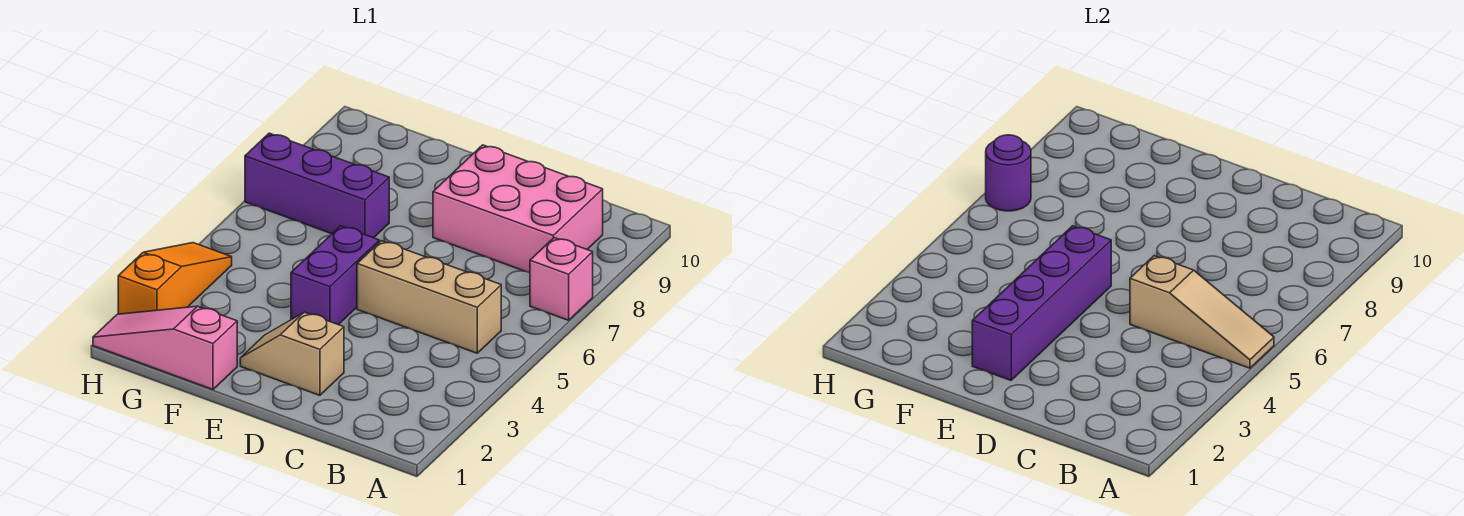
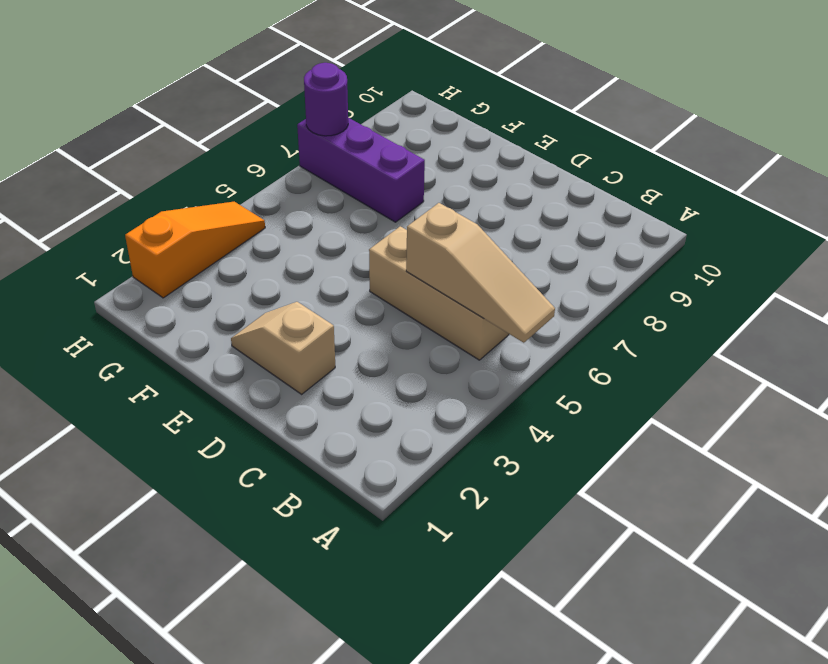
none -> pink brick A7 level 1
none -> pink brick B8:D9 level 1

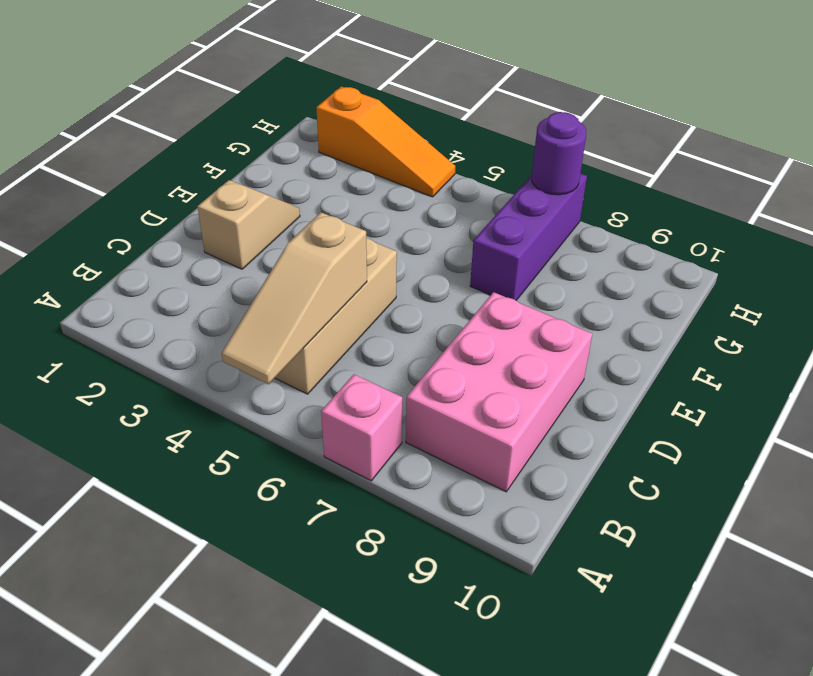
none -> purple brick E4:E5 level 1
none -> pink slope F1:H1 level 1 top F

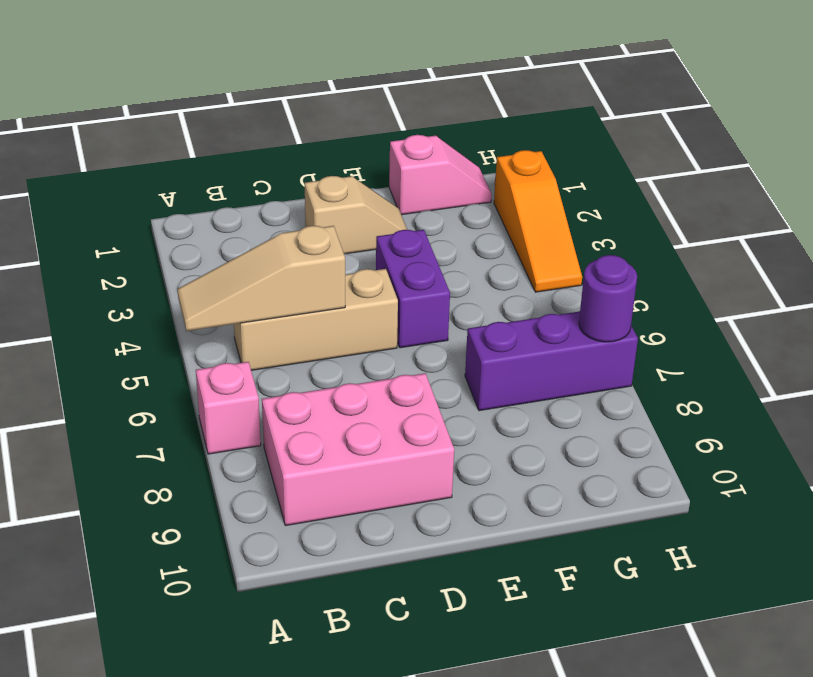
pink slope F1:G1 level 1 top F -> pink slope F1:H1 level 1 top F
none -> purple brick E2:E5 level 2

